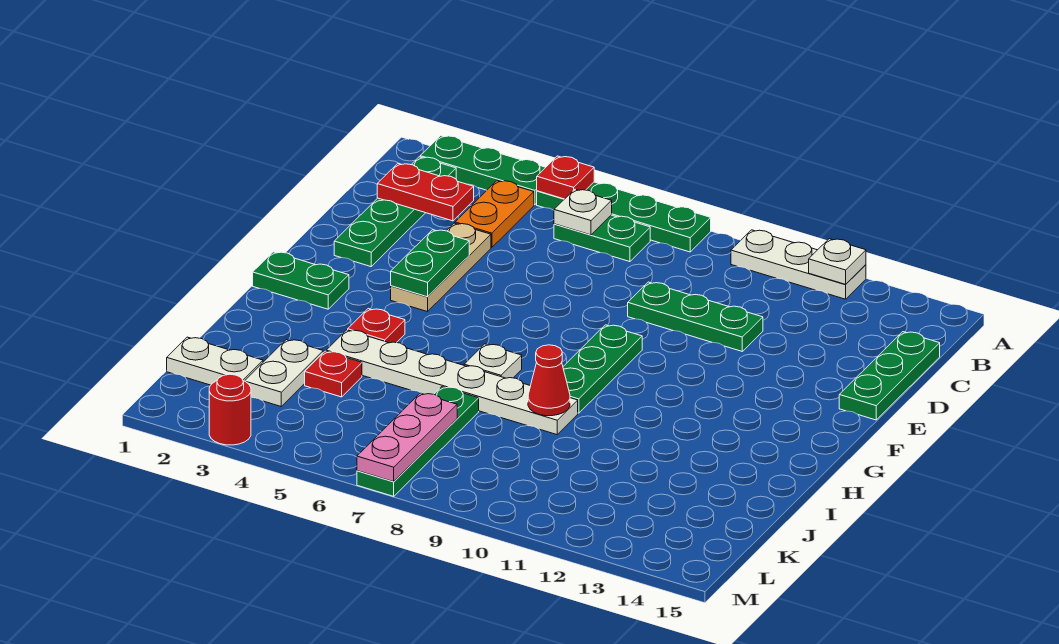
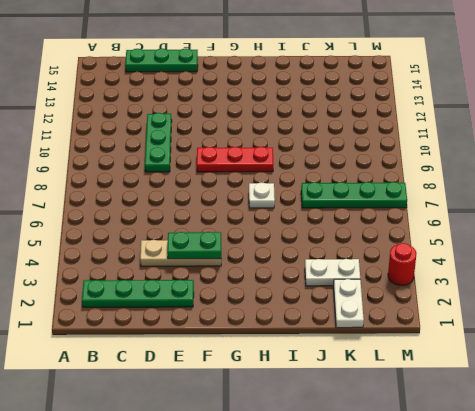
red plate F9:H9 level 1 -> green plate F9:H9 level 1
none -> green plate A2:A4 level 1
none -> green plate A5:A8 level 1
none -> white plate A10:A12 level 1

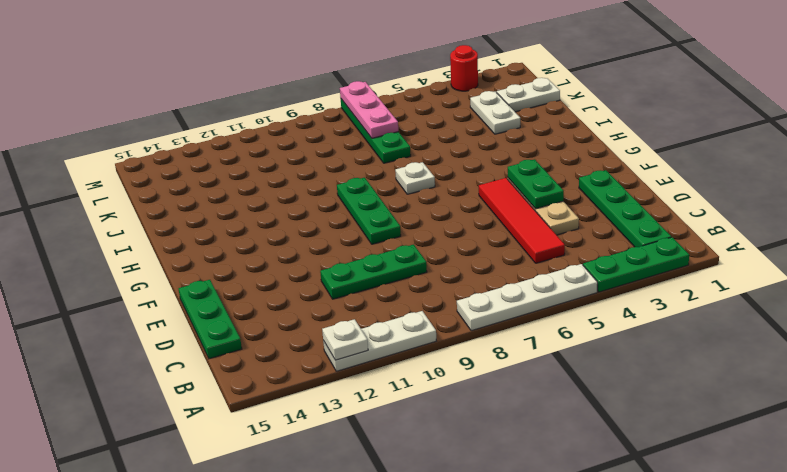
white plate A5:A8 level 1 -> green plate A5:A8 level 1
red tile C5:F5 level 1 -> none
none -> orange plate B4:C4 level 1
none -> green plate B6:B7 level 1
none -> green plate G1:G2 level 1

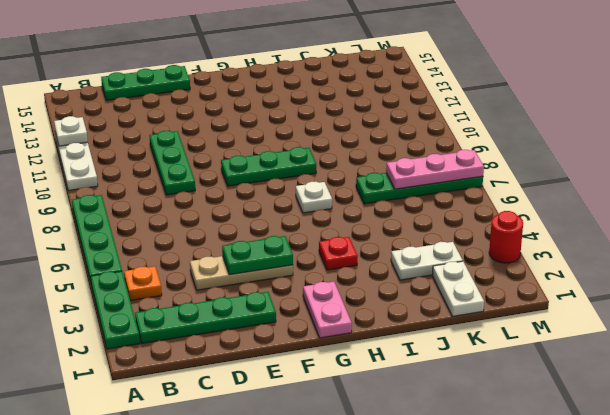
orange plate B4 level 1 -> orange plate B4:C4 level 1
pink plate G1:G2 level 1 -> green plate G1:G2 level 1
none -> green plate B6:B7 level 1
none -> white plate I4:I9 level 1
none -> red plate J4 level 1

